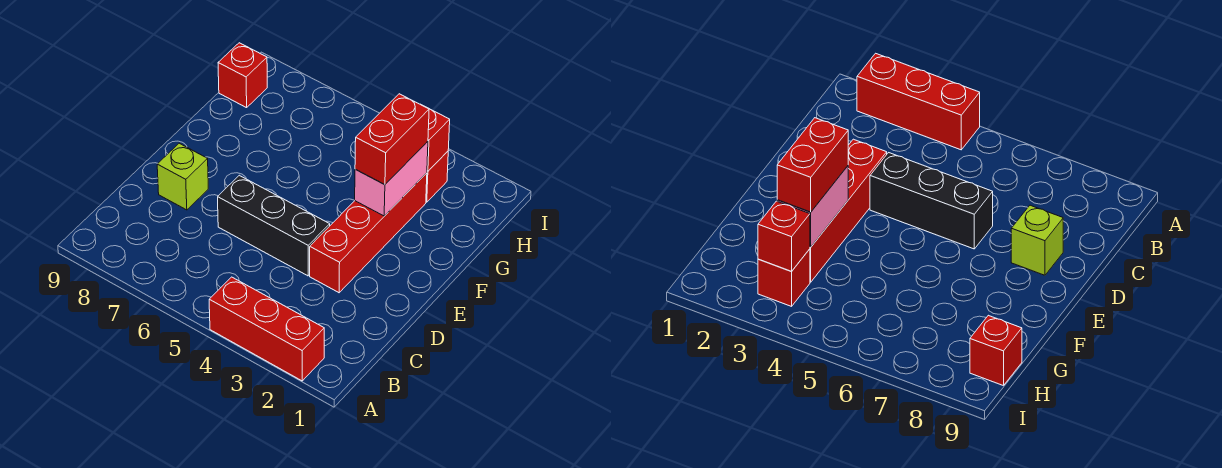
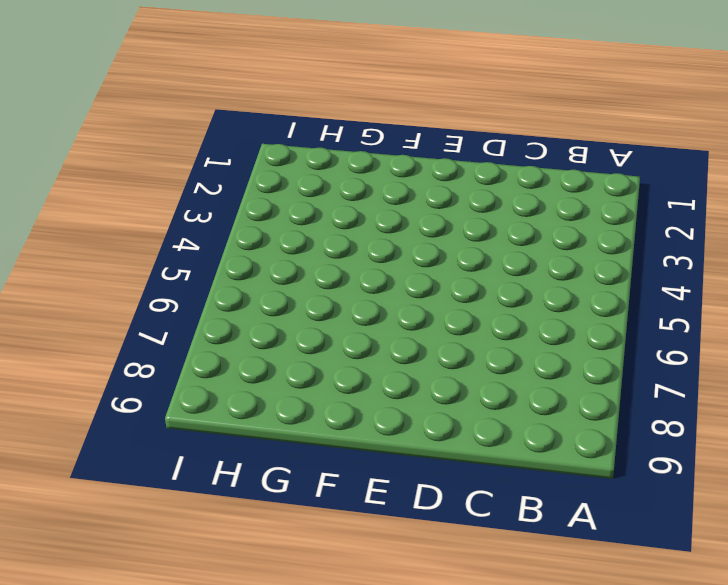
none -> red brick A2:A4 level 1
none -> red brick D3:G3 level 1

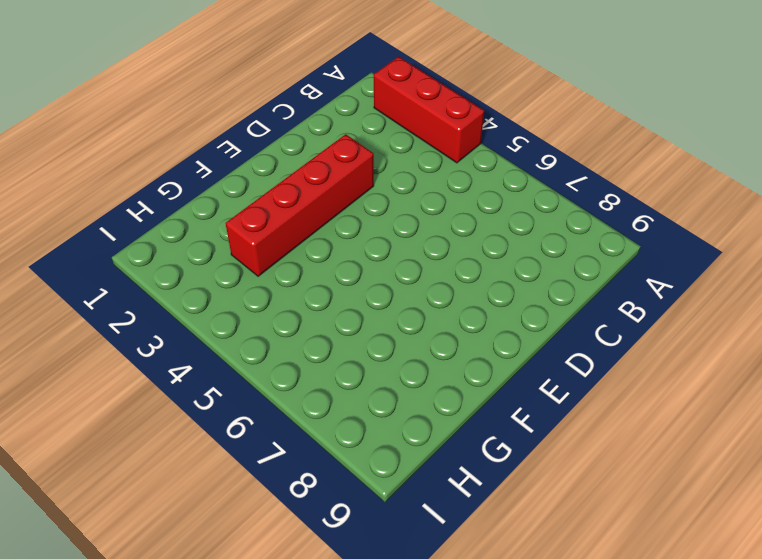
none -> black brick D4:D6 level 1
none -> lime brick D8 level 1

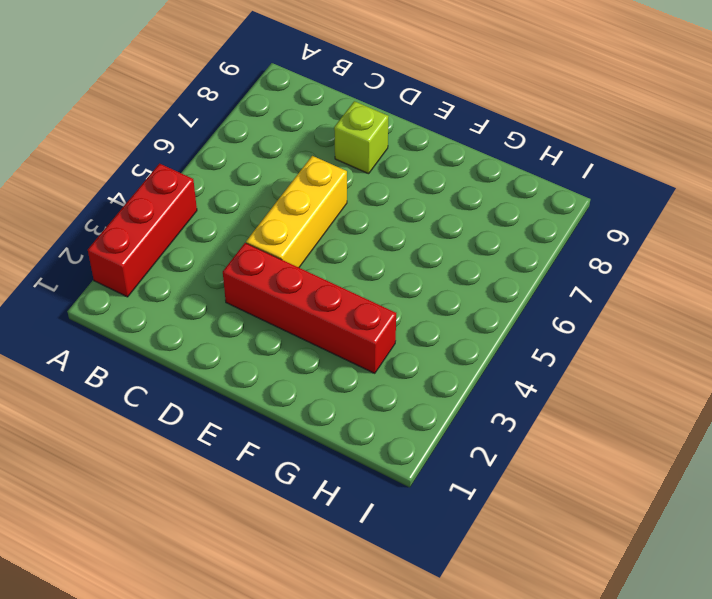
yellow brick D4:D6 level 1 -> black brick D4:D6 level 1
none -> red brick H3 level 1
none -> red brick H9 level 1

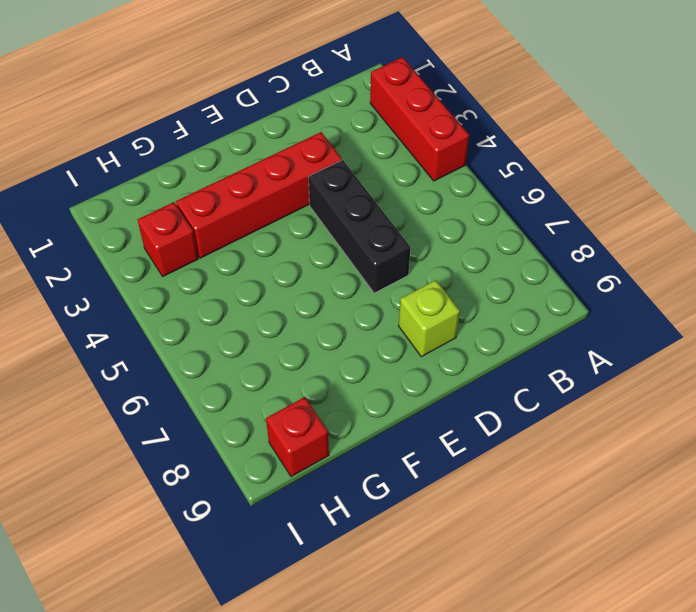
none -> pink brick F3:G3 level 2
none -> red brick H3 level 2

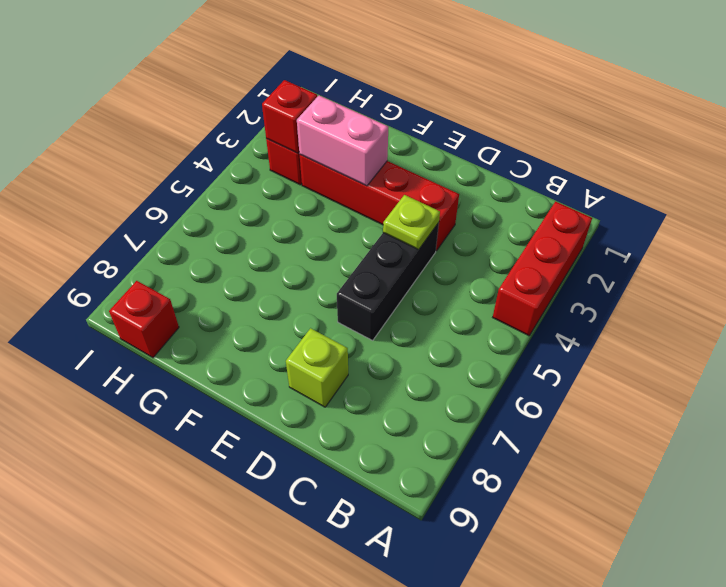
lime plate D4 level 2 -> none
none -> red brick F3:G3 level 3

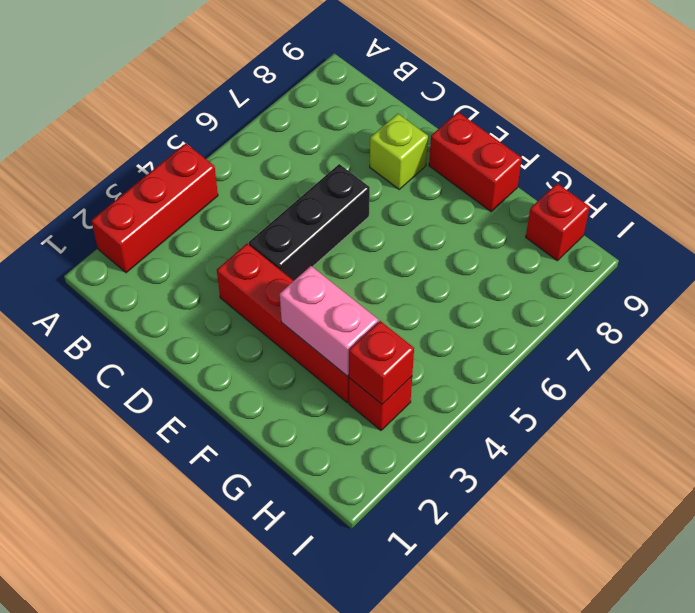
red brick E9:F9 level 1 -> red brick F3:G3 level 3

